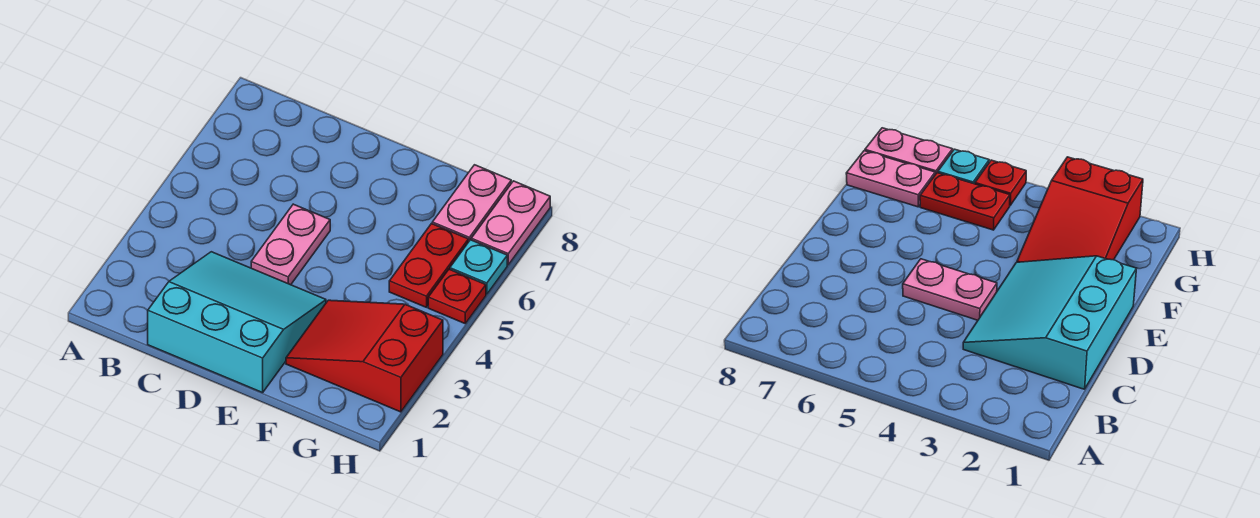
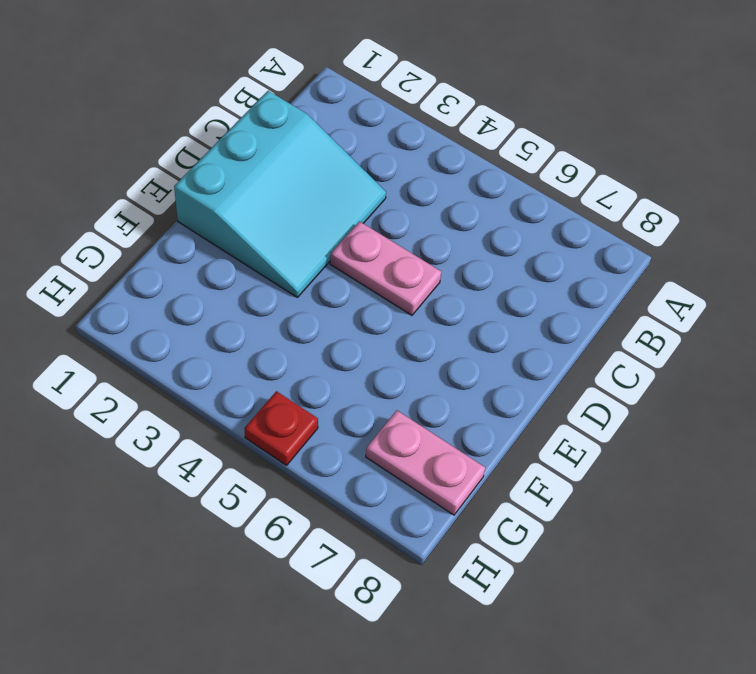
none -> red slope F2:H3 level 1 top H
none -> red plate G5:G6 level 1

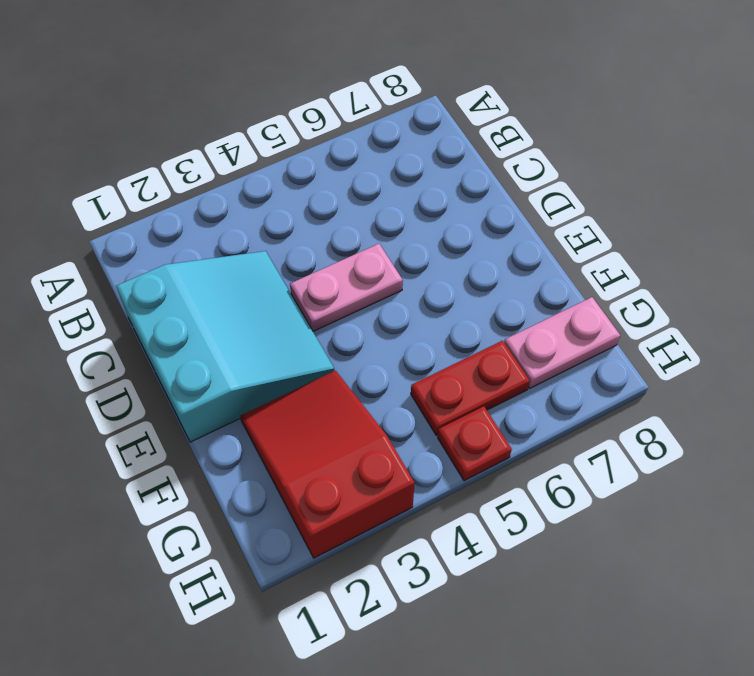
none -> cyan plate H6 level 1
none -> pink plate H7:H8 level 1

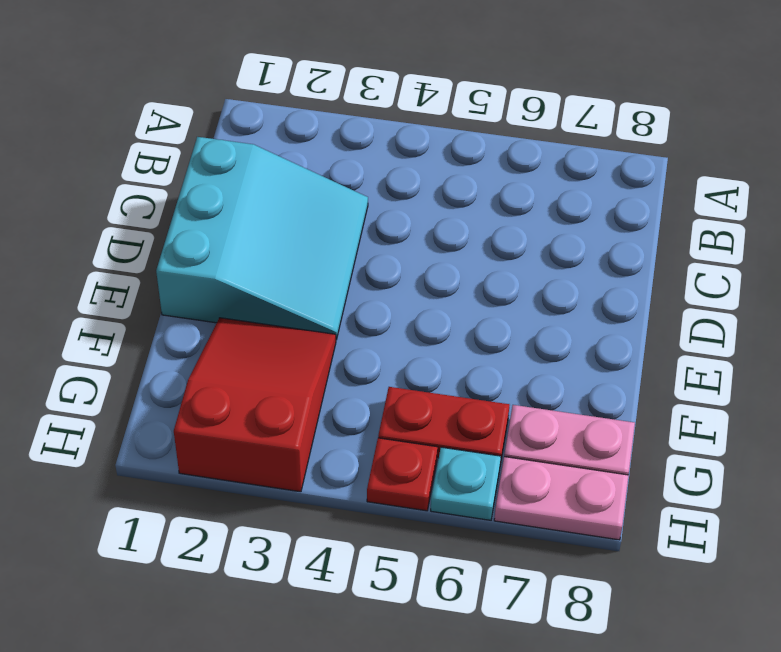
none -> pink plate D4:D5 level 1

